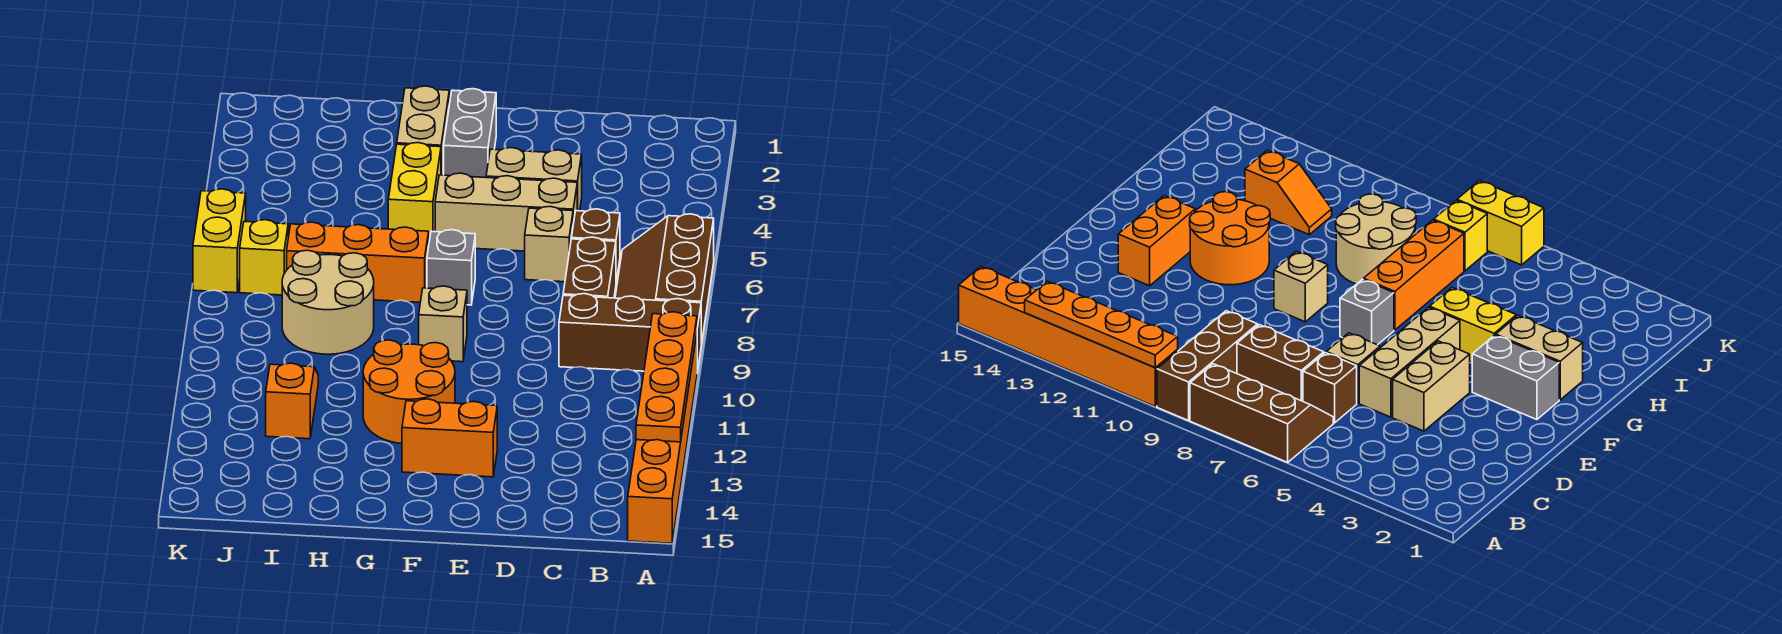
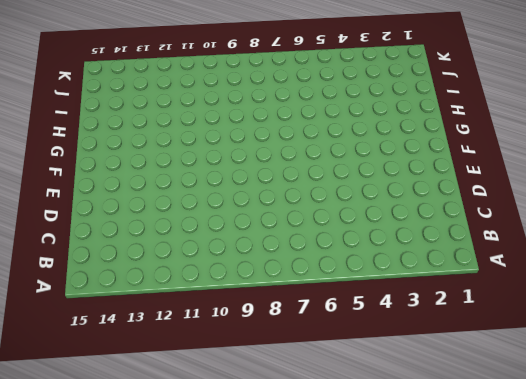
none -> brown slope A6:B8 level 1 top A
none -> brown brick A9:C9 level 1
none -> orange brick A10:A15 level 1

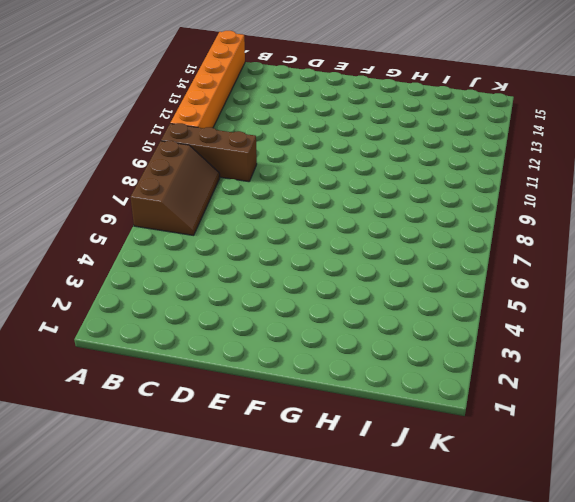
none -> brown brick C6 level 1
none -> brown brick C7:C8 level 1
none -> tan brick D4:E4 level 1

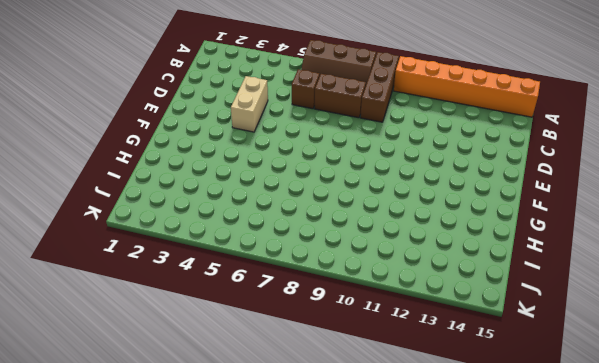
none -> tan brick D5:F5 level 1
none -> tan brick D6 level 1
none -> orange brick E13:F13 level 1

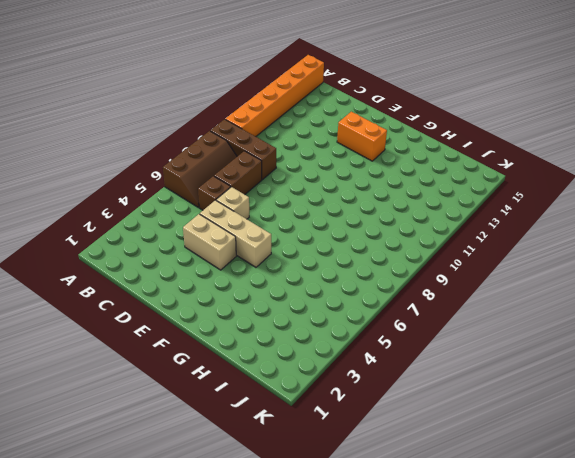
none -> grey brick F2:F3 level 1
none -> grey brick F7 level 1
none -> tan brick F9 level 1

